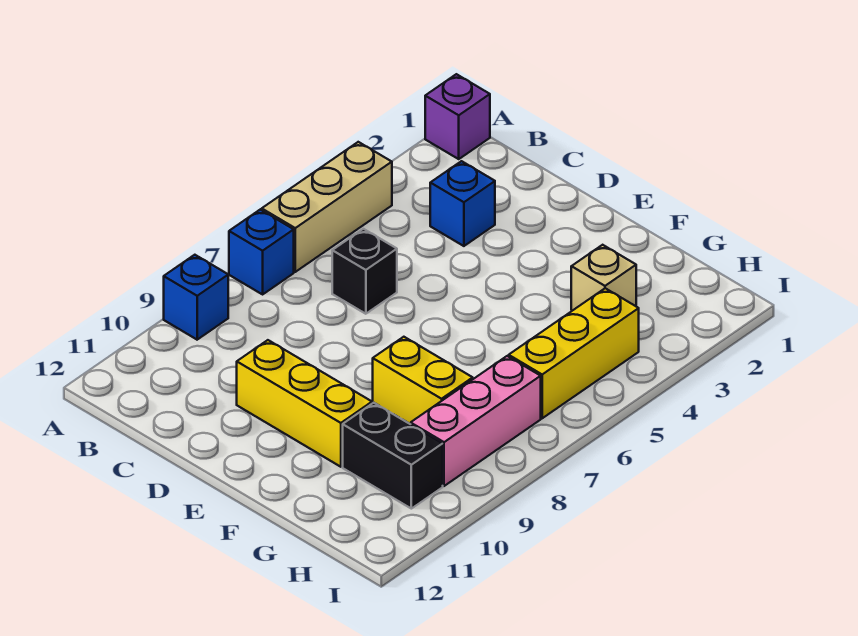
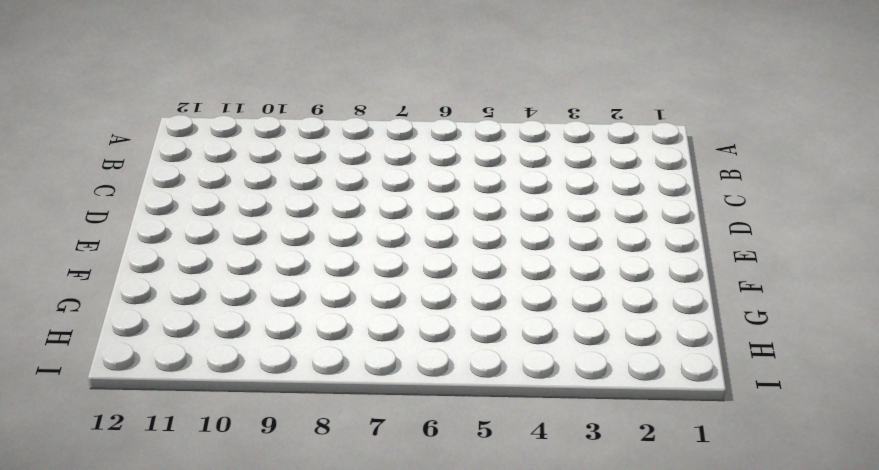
none -> purple brick A1 level 1
none -> tan brick A4:A6 level 1
none -> blue brick A7 level 1

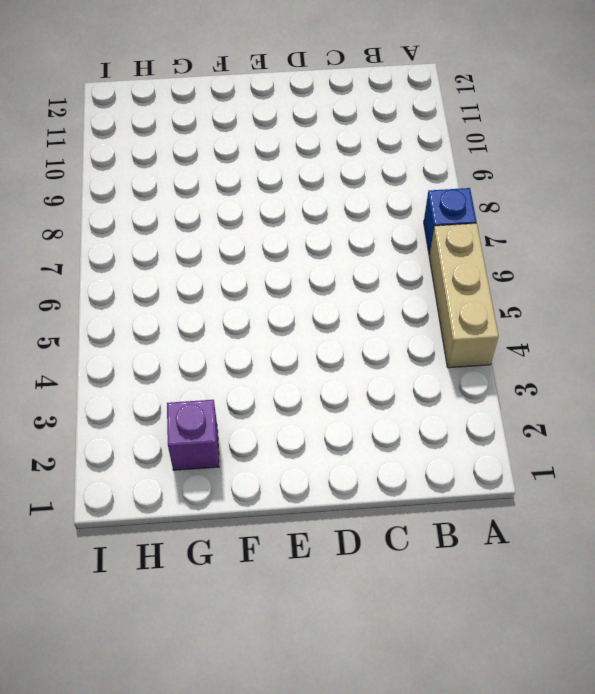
purple brick G2 level 1 -> purple brick A1 level 1
none -> blue brick A9 level 1
none -> blue brick C3 level 1
none -> black brick C6 level 1

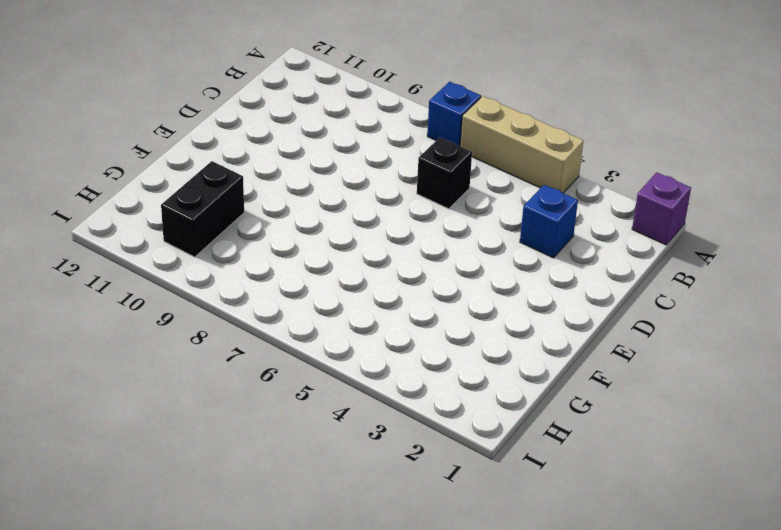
none -> blue brick A9 level 1
none -> yellow brick D10:F10 level 1
none -> yellow brick F8:G8 level 1

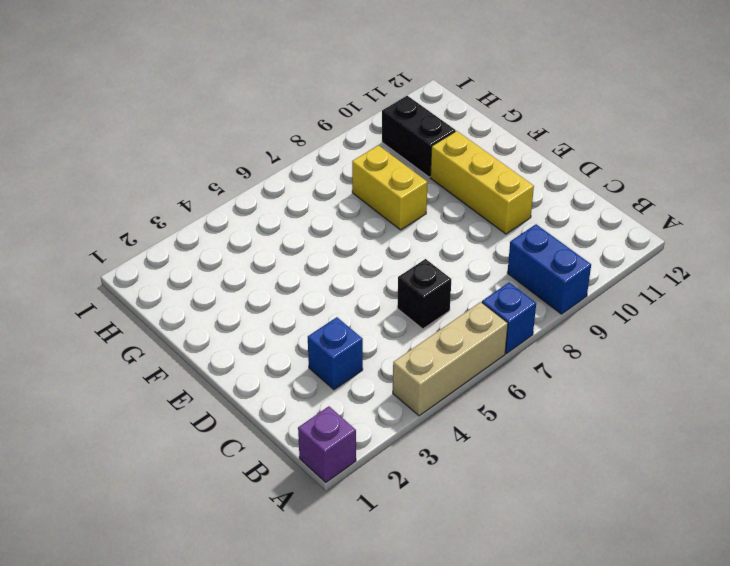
blue brick A9:B9 level 1 -> blue brick A9 level 1
none -> tan brick G3 level 1
none -> yellow brick H4:H6 level 1
none -> pink brick H7:H9 level 1

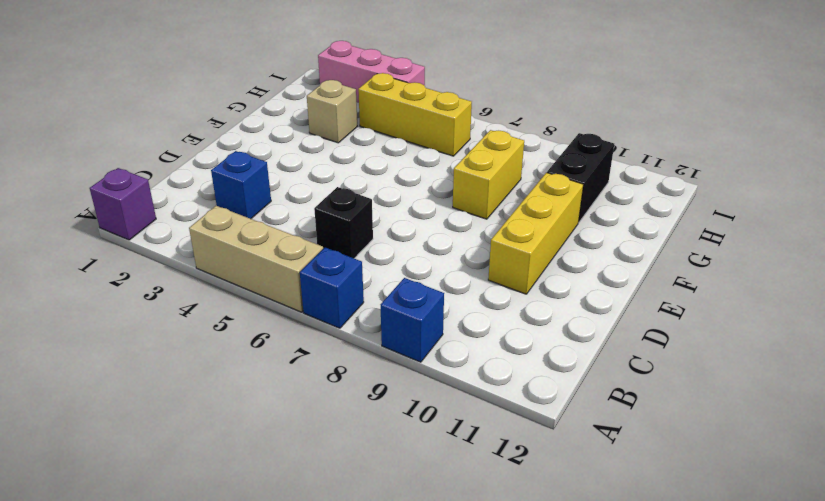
pink brick I2:I4 level 1 -> pink brick H7:H9 level 1

